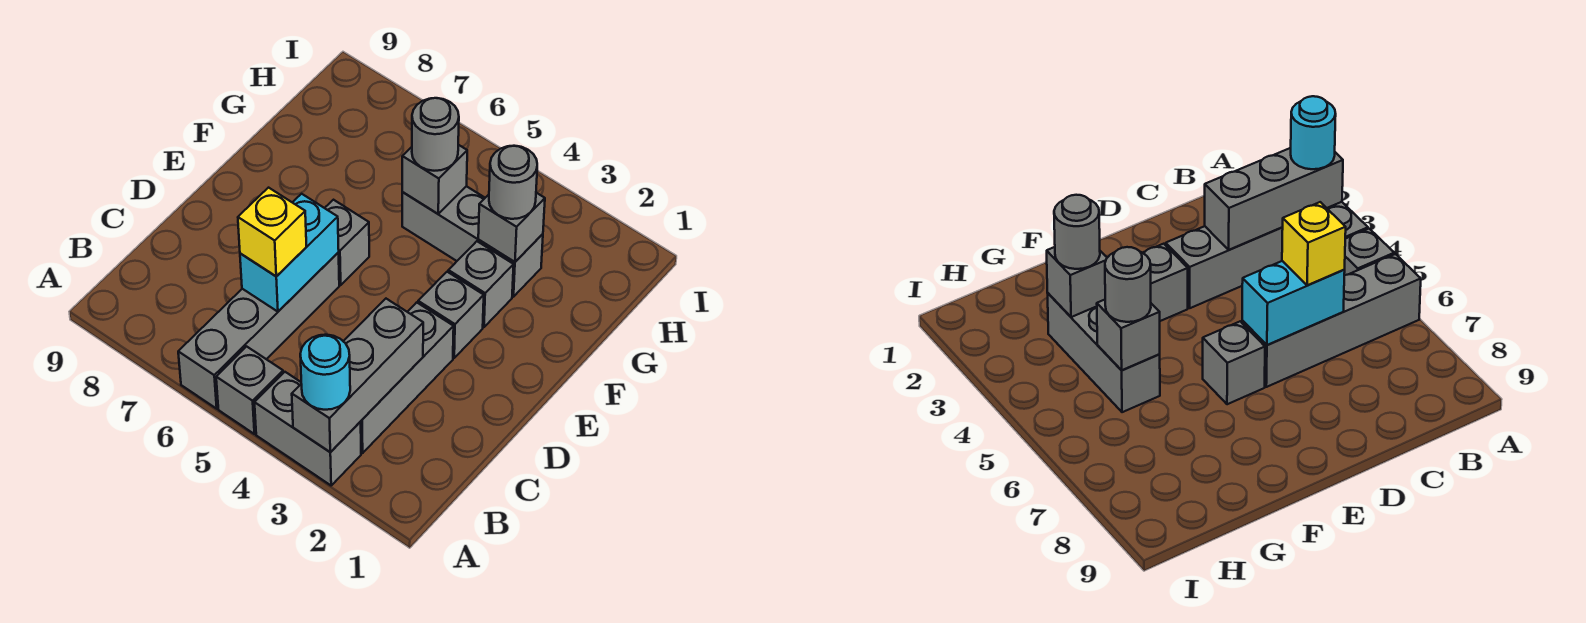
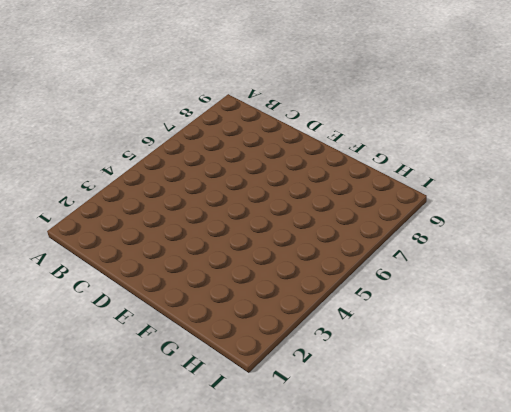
none -> grey brick A3:A4 level 1
none -> grey brick A5 level 1
none -> grey brick A6:D6 level 1

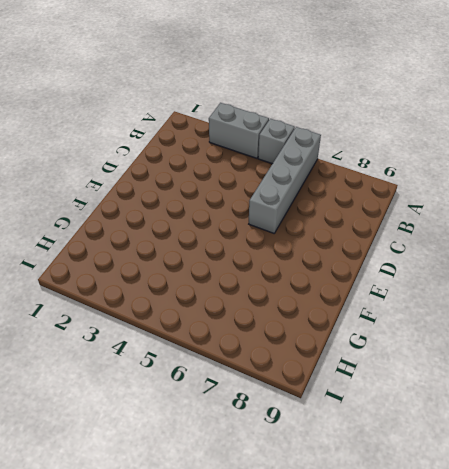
none -> grey brick B3:D3 level 1
none -> grey brick E3 level 1
none -> grey brick E6 level 1

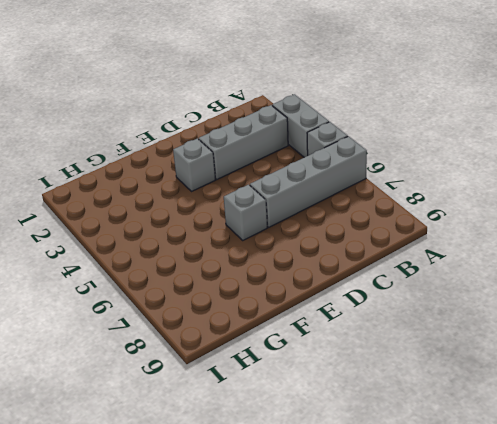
none -> grey brick F3 level 1
none -> grey brick G3:G5 level 1
none -> grey brick A3:C3 level 2

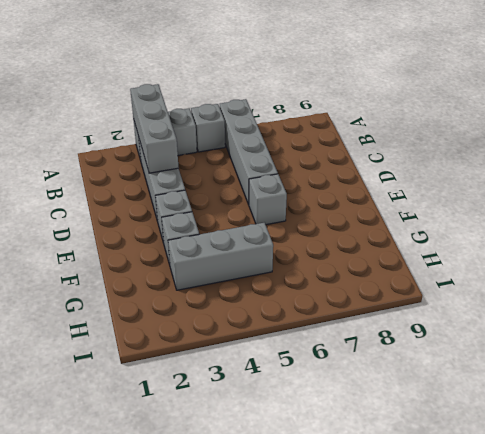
none -> cyan brick C6:D6 level 2
none -> grey brick G3 level 2
none -> grey brick G5 level 2

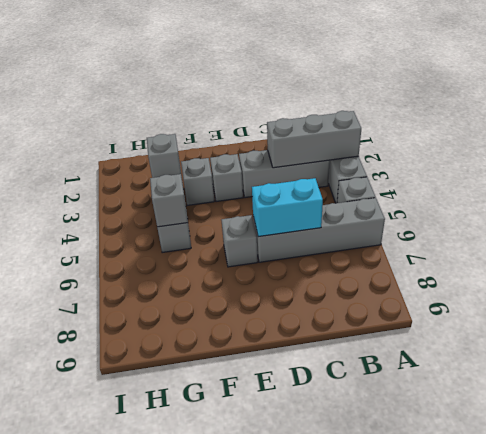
none -> cyan round brick A3 level 3
none -> yellow brick C6 level 3
none -> grey round brick G3 level 3

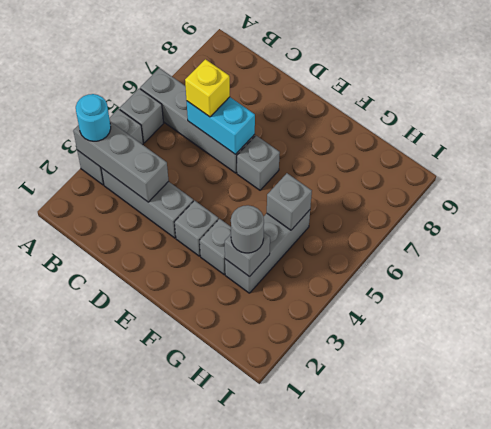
none -> grey round brick G5 level 3

